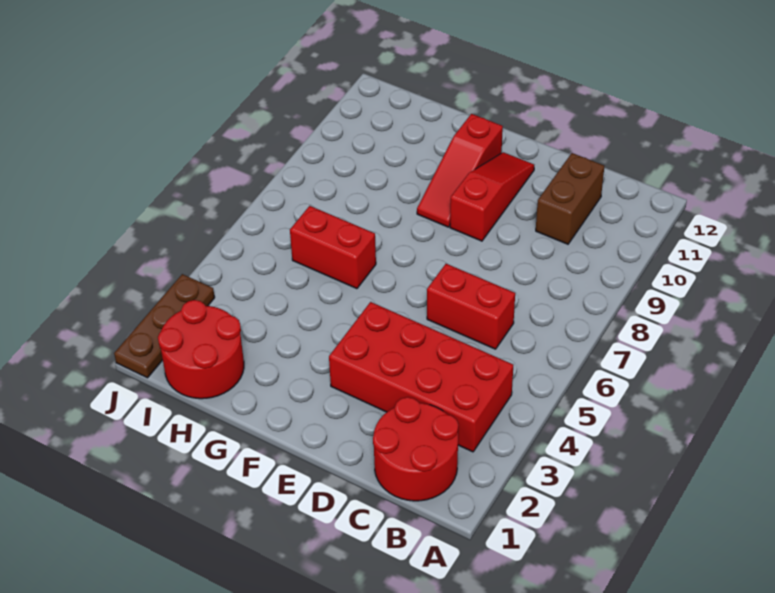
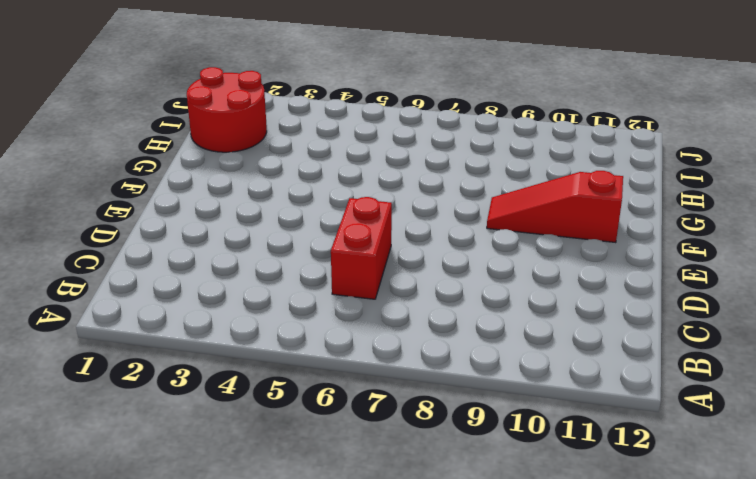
none -> red round brick B1:C2 level 1
none -> red brick B3:E4 level 1

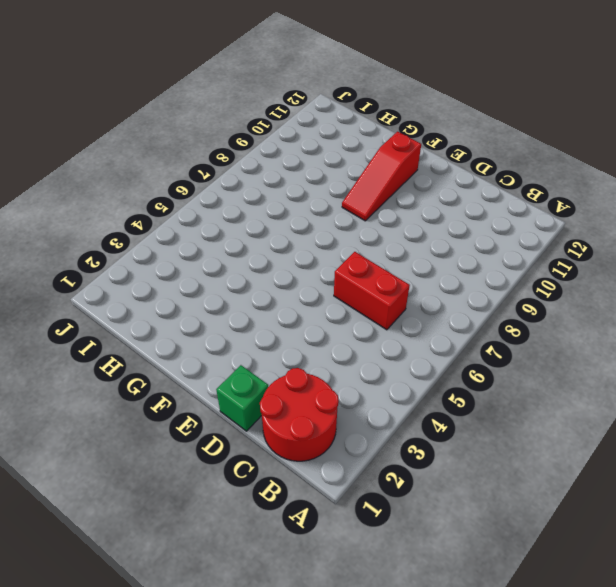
green brick D1 level 1 -> none
none -> red brick B3:E4 level 1
none -> brown brick C10:C11 level 1

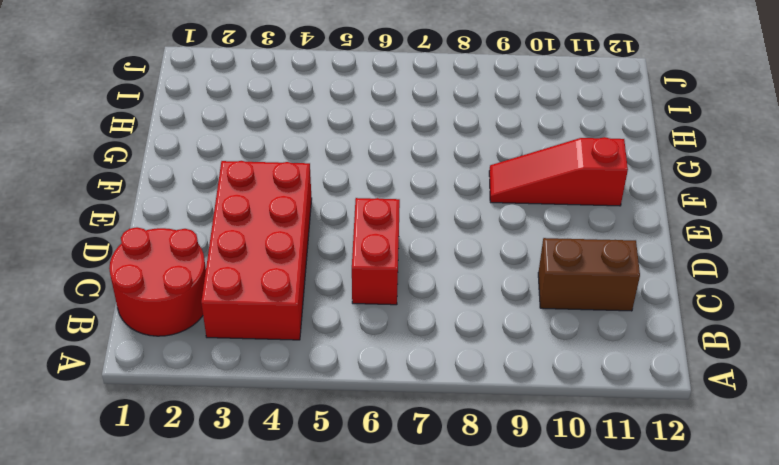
none -> red slope E9:E11 level 1 top 9
none -> red brick G6:H6 level 1

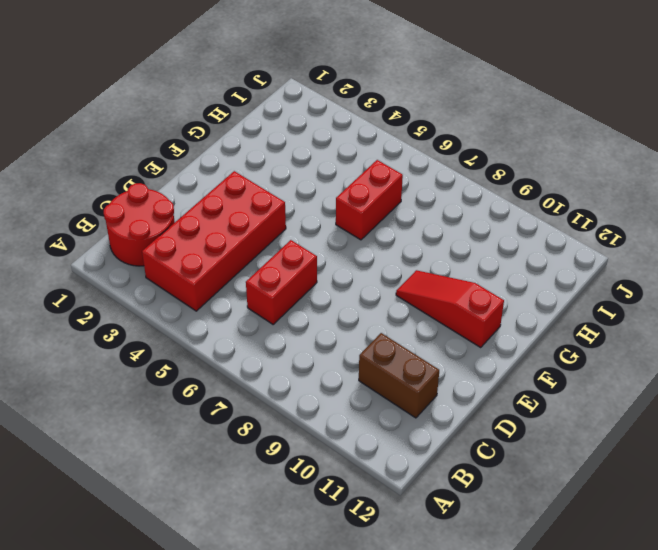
none -> red slope E9:E11 level 1 top 9
none -> red round brick H1:I2 level 1

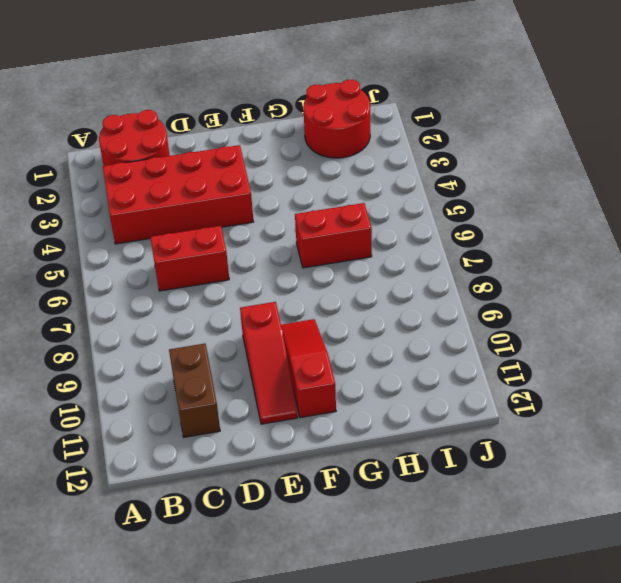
none -> brown plate J1:J3 level 1

